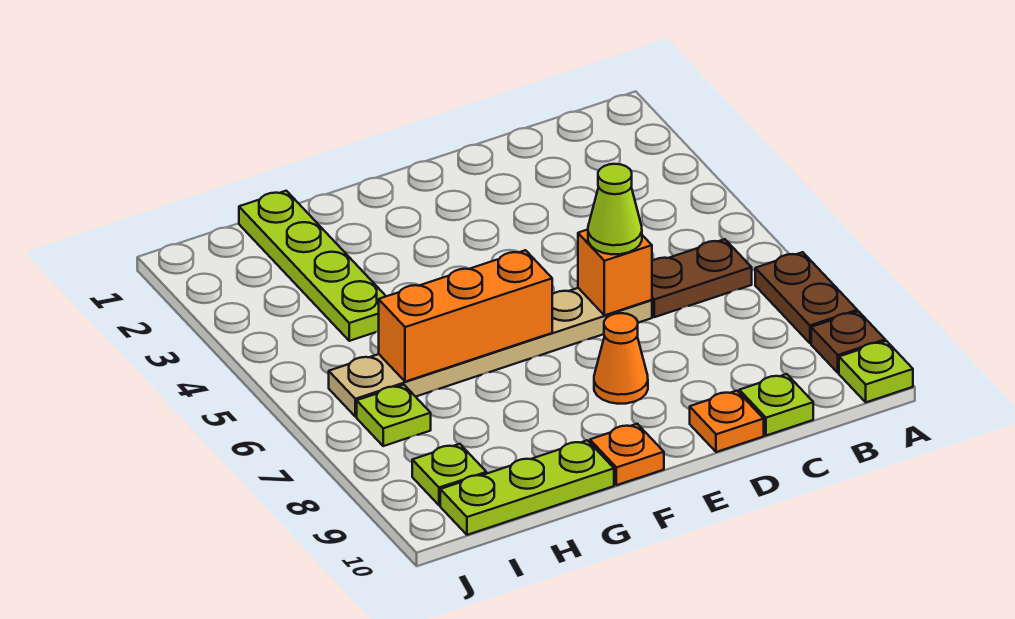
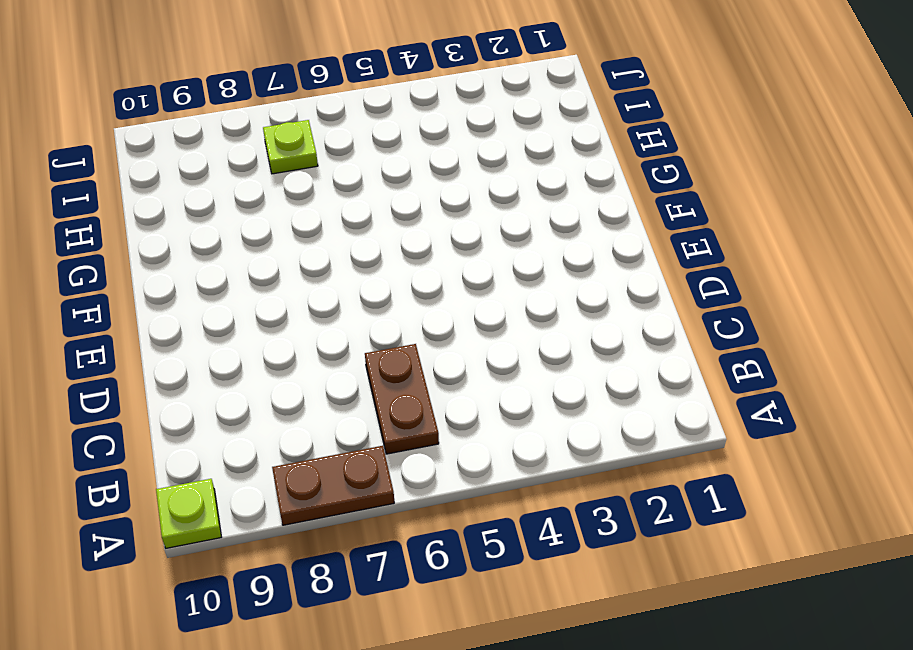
none -> brown plate A9 level 1
none -> lime plate C10 level 1
none -> tan plate D6:I6 level 1

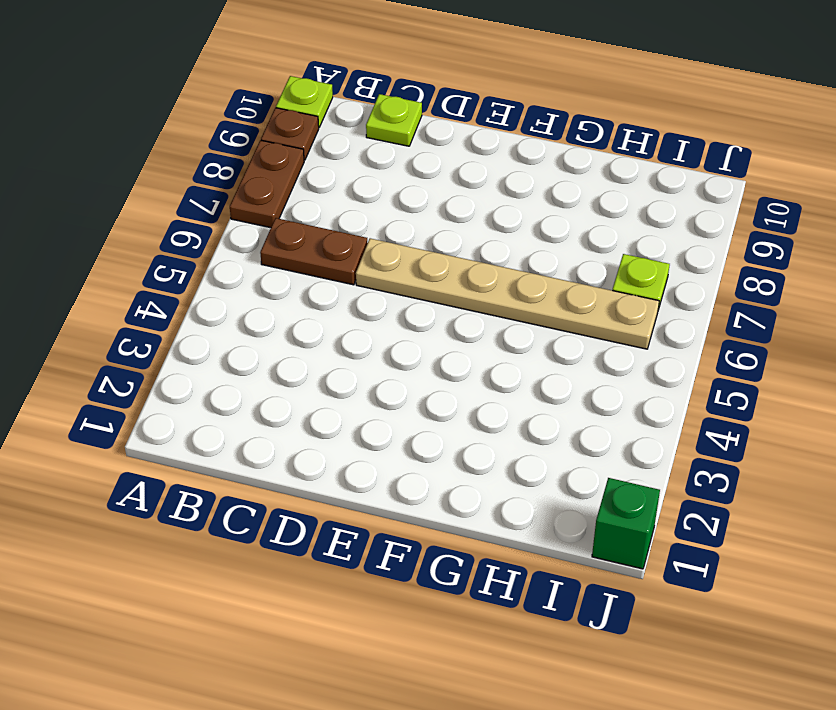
green brick J1 level 1 -> none
none -> orange plate D10 level 1
none -> orange cone E8 level 1
none -> orange plate F10 level 1

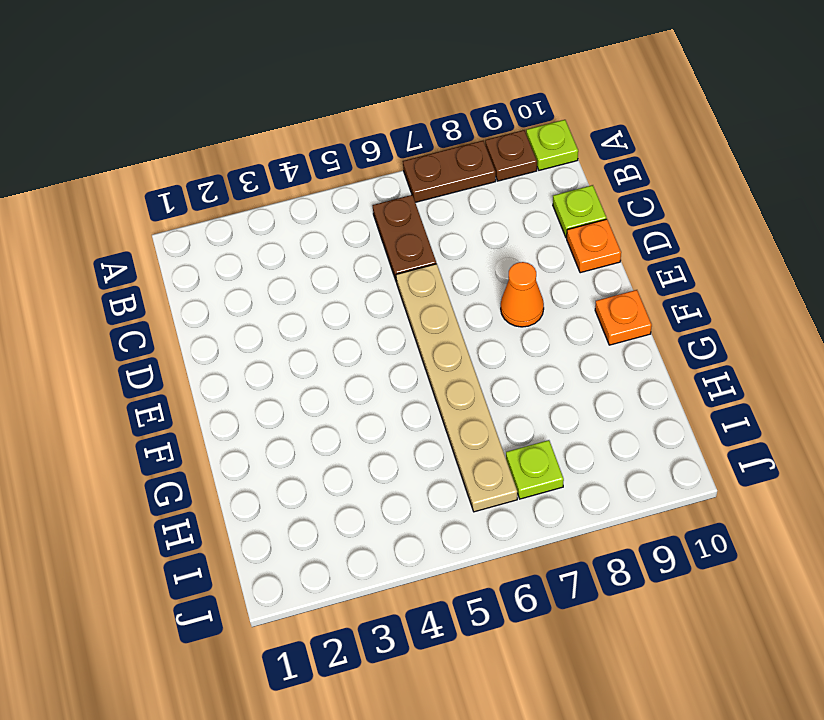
none -> lime plate G10:I10 level 1
none -> lime plate H1:H4 level 1
none -> lime plate I9 level 1

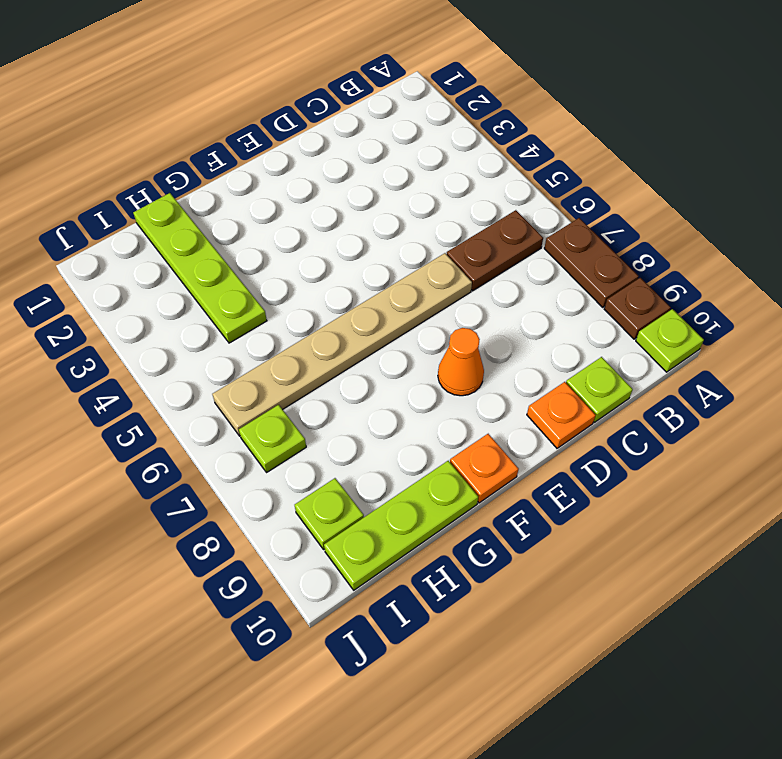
none -> orange brick D6 level 2
none -> orange brick F6:H6 level 2
none -> lime cone D6 level 3

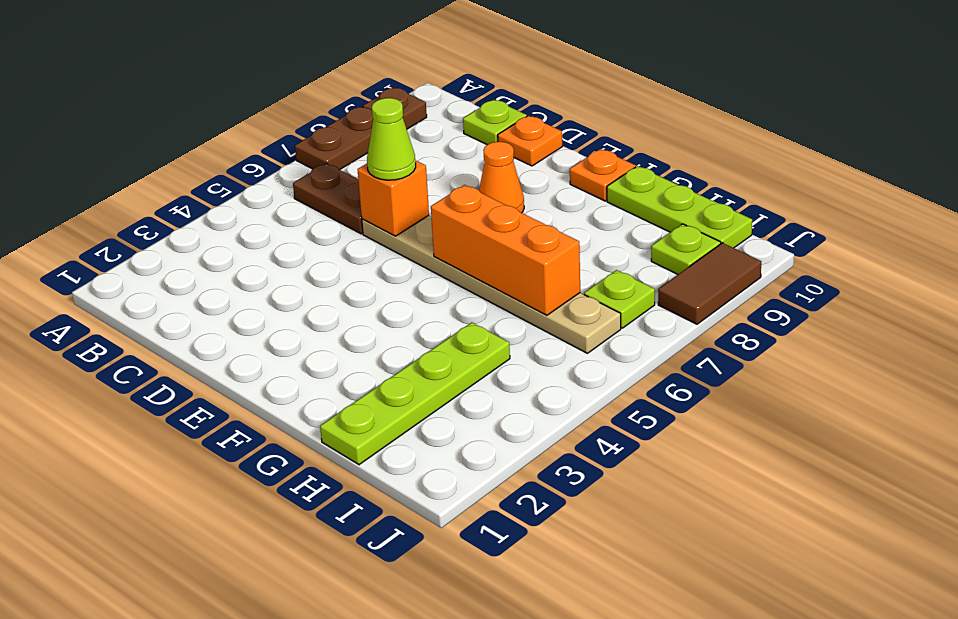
brown tile J8:J9 level 1 -> none
none -> lime plate A10 level 1

